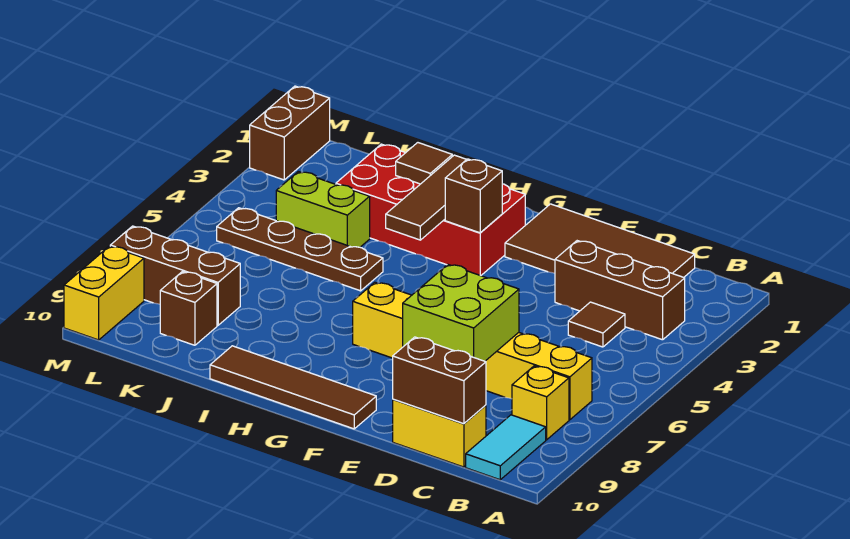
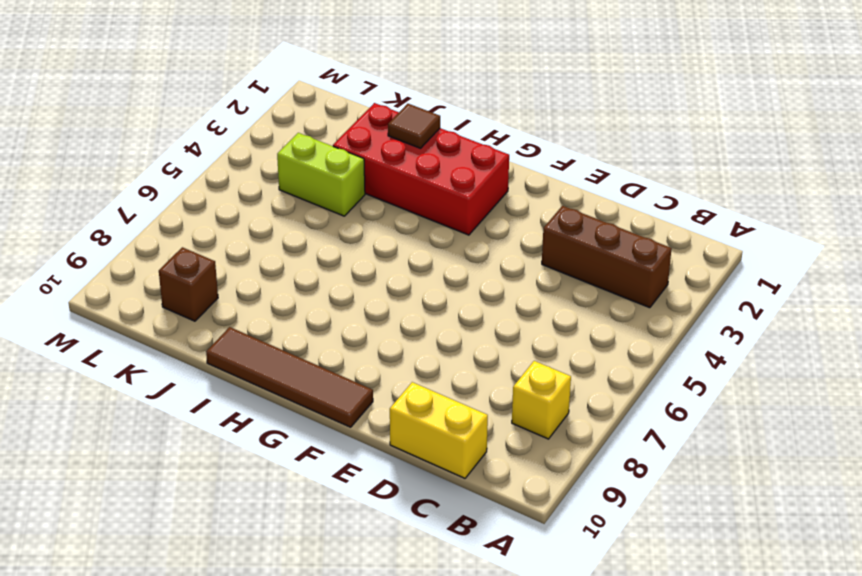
none -> yellow brick B7:G7 level 1
none -> cyan tile B9:B10 level 1
none -> brown tile C1:F2 level 1

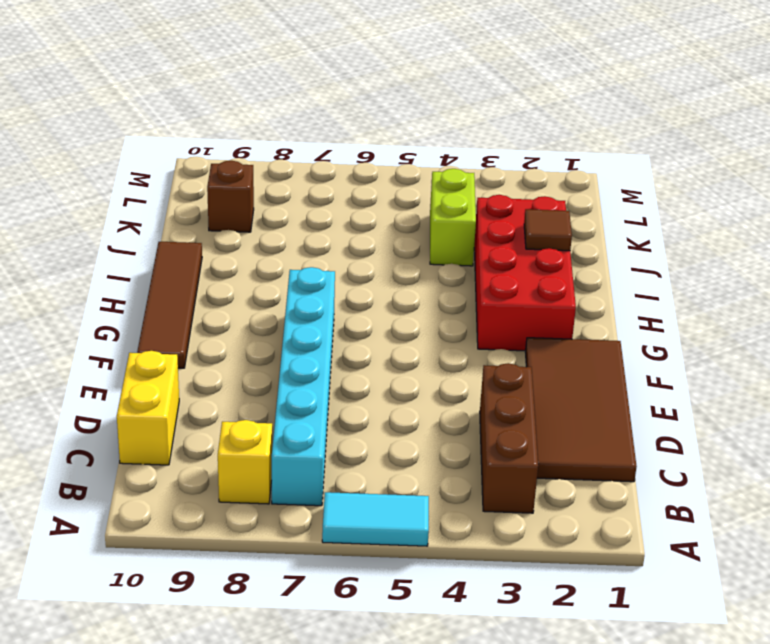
cyan tile A5:A6 level 1 -> cyan tile B9:B10 level 1
cyan brick B7:G7 level 1 -> yellow brick B7:G7 level 1
none -> brown tile C4 level 1
none -> brown plate I5:L5 level 1
none -> brown brick K8:M8 level 1

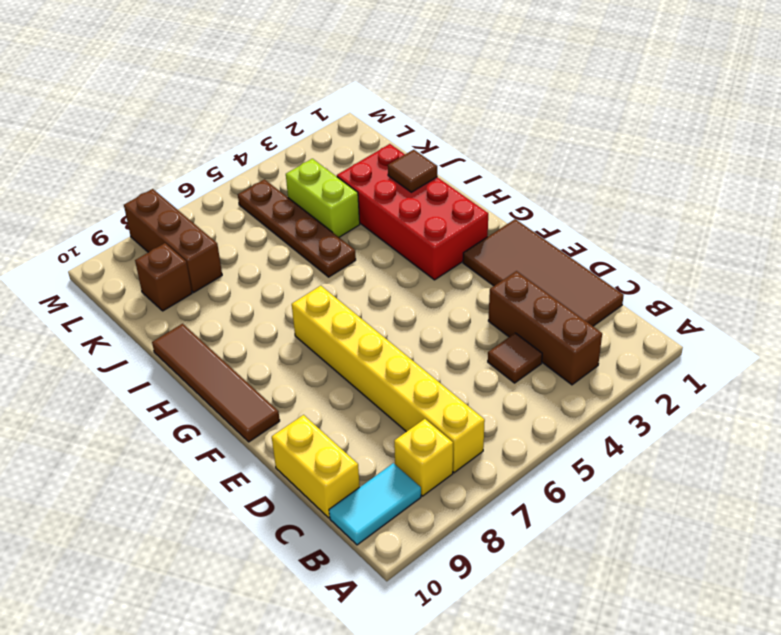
none -> brown brick M1:M2 level 1
none -> yellow brick M9:M10 level 1
none -> brown brick C10:D10 level 2

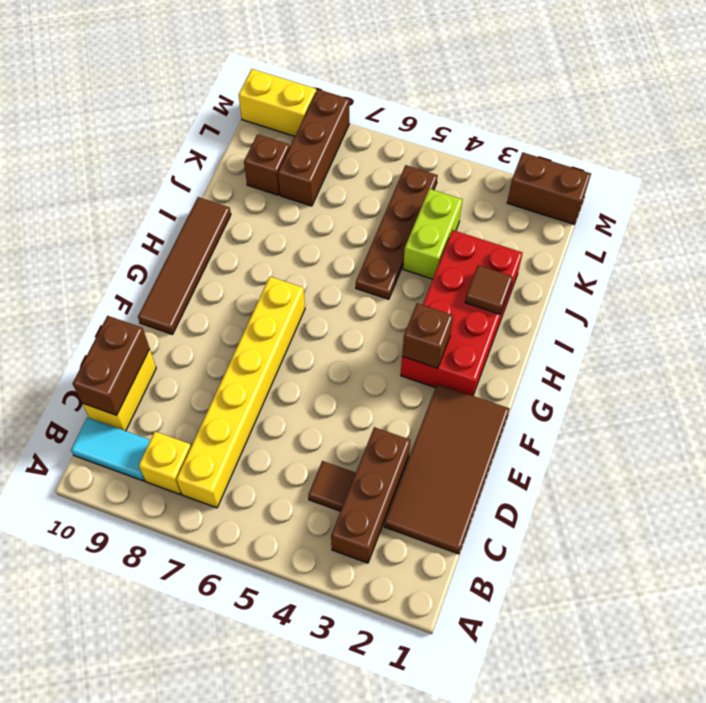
none -> lime brick D7:E8 level 2
none -> brown tile H2:H4 level 2

